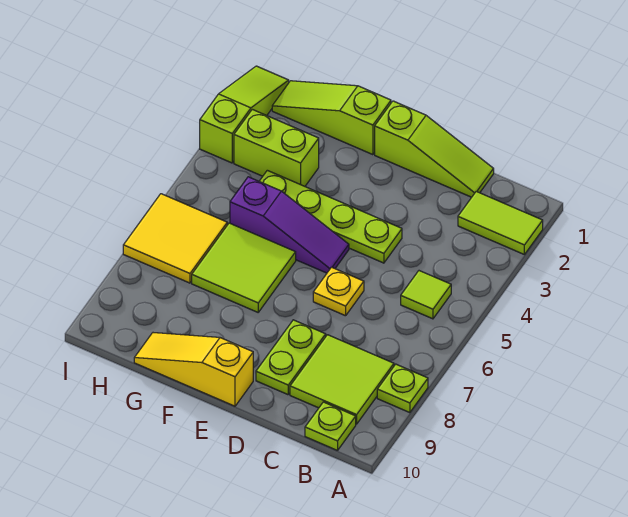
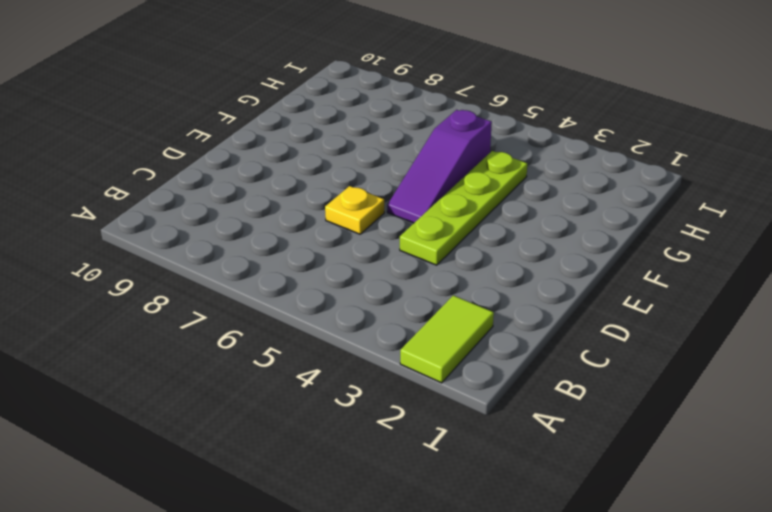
none -> lime plate A8 level 1
none -> lime tile B5 level 1
none -> lime tile B8:C9 level 1

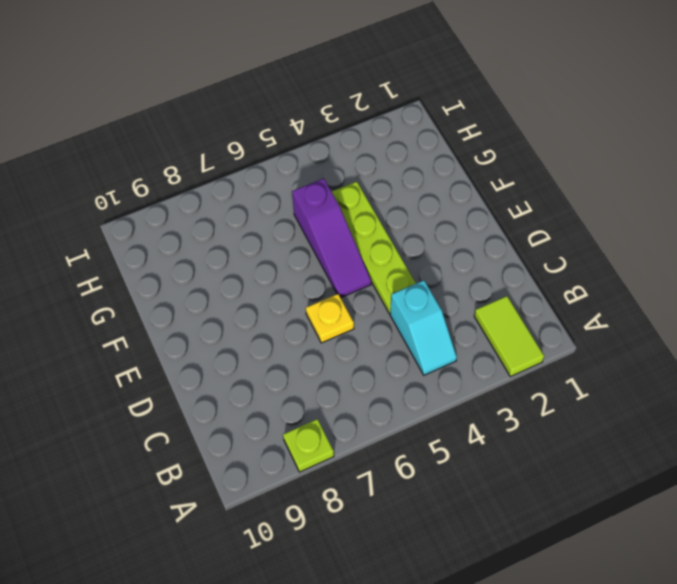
cyan slope B4:C4 level 1 top C -> none
none -> lime tile B5 level 1
none -> lime tile B8:C9 level 1
none -> lime plate B10 level 1

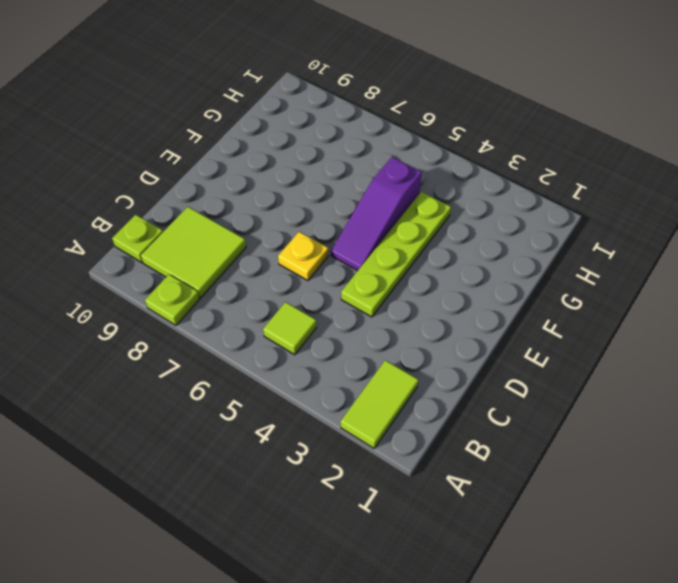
none -> lime slope C1:E1 level 1 top E
none -> lime plate D8:D9 level 1
none -> yellow slope E10:G10 level 1 top E

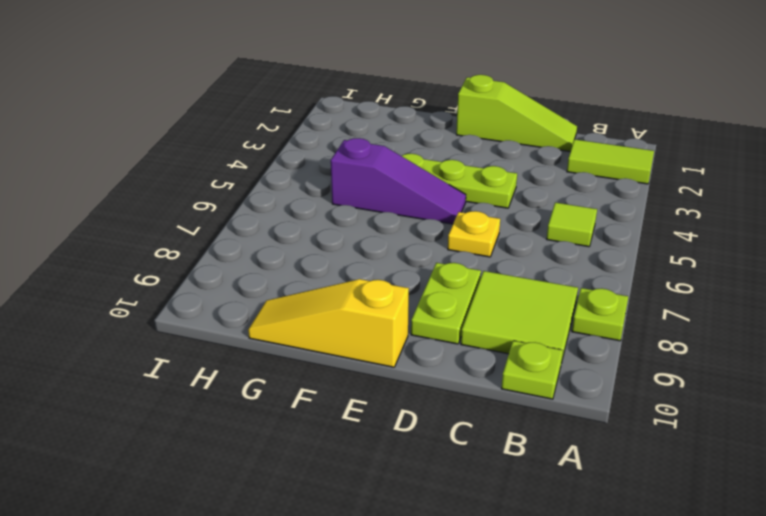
none -> lime slope F1:H1 level 1 top F
none -> lime tile F6:G7 level 1
none -> lime brick G3:H3 level 1

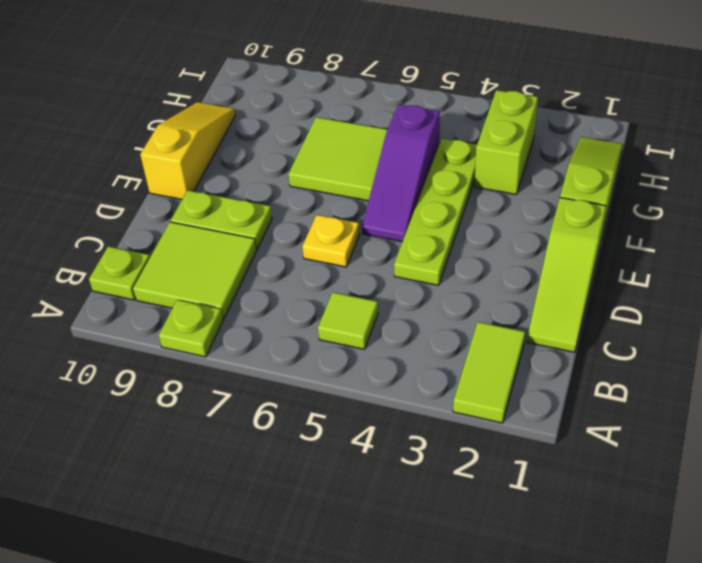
none -> yellow tile H6:I7 level 1
none -> lime slope I1:I3 level 1 top 3

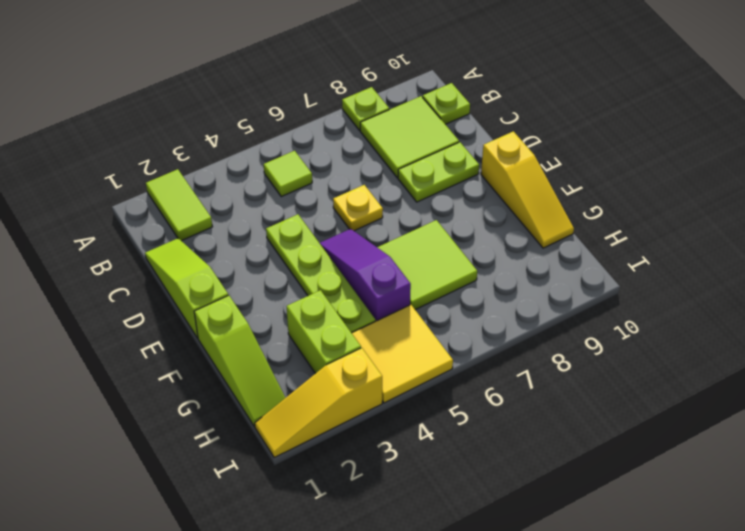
yellow tile H4:I5 level 1 -> yellow tile H6:I7 level 1
yellow slope I1:I3 level 1 top 3 -> lime slope I1:I3 level 1 top 3

